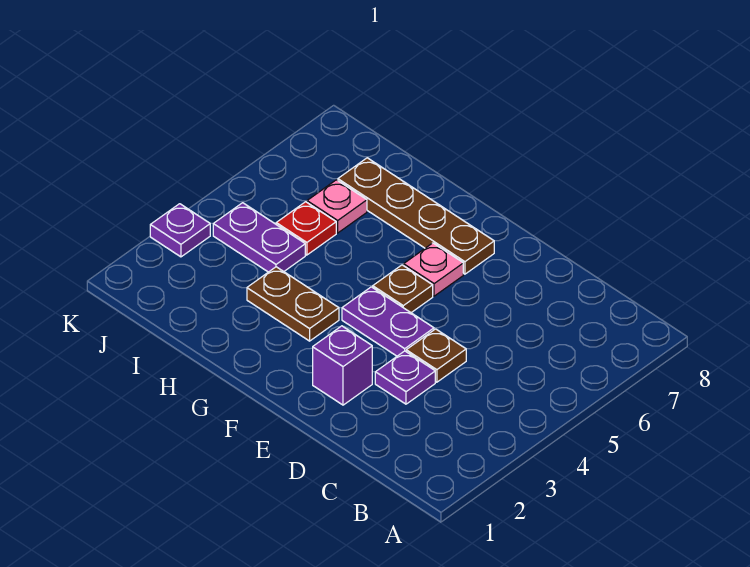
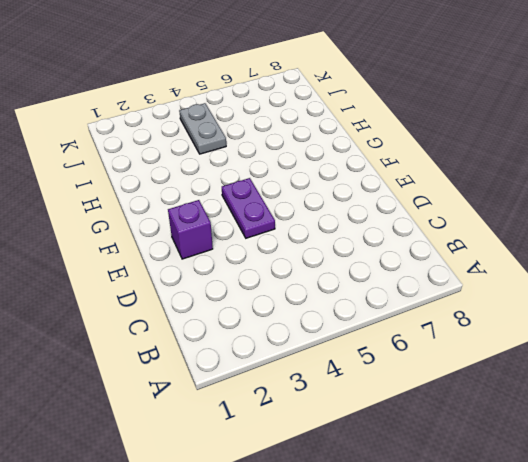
grey plate I4:J4 level 1 -> purple plate I4:J4 level 1
none -> purple plate D3 level 1
none -> brown plate D4 level 1
none -> brown plate F5 level 1

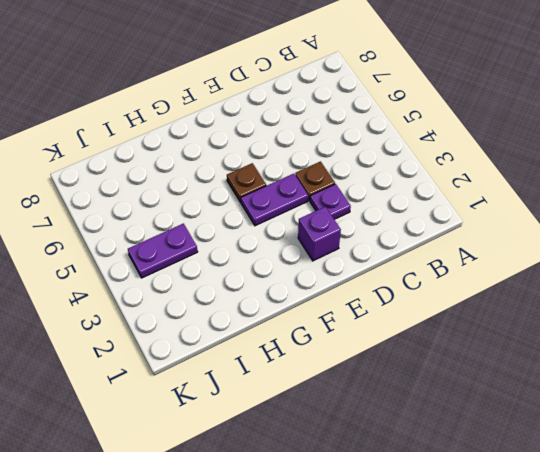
none -> pink plate F6 level 1
none -> brown plate F7:I7 level 1
none -> brown plate G3:H3 level 1

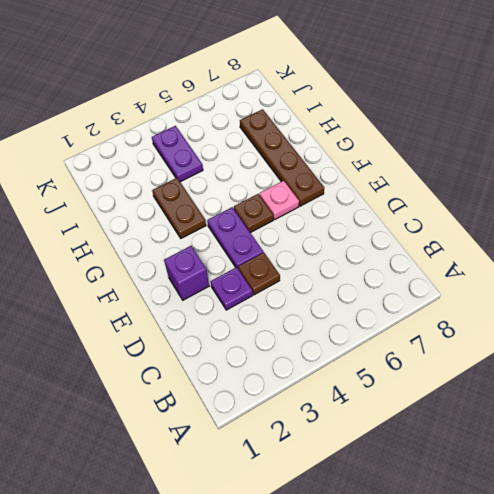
none -> red plate I5 level 1
none -> pink plate I6 level 1
none -> purple plate K3 level 1

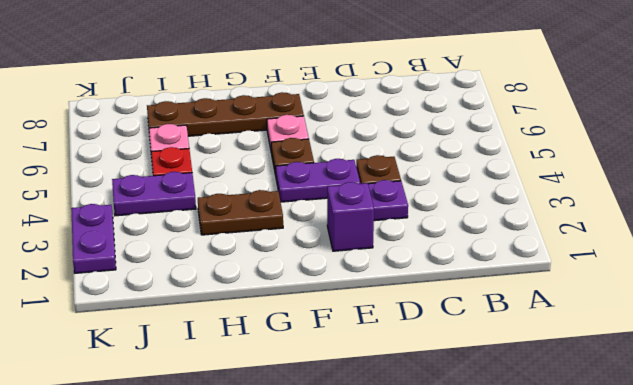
purple plate K2:K3 level 1 -> purple plate K3 level 1

